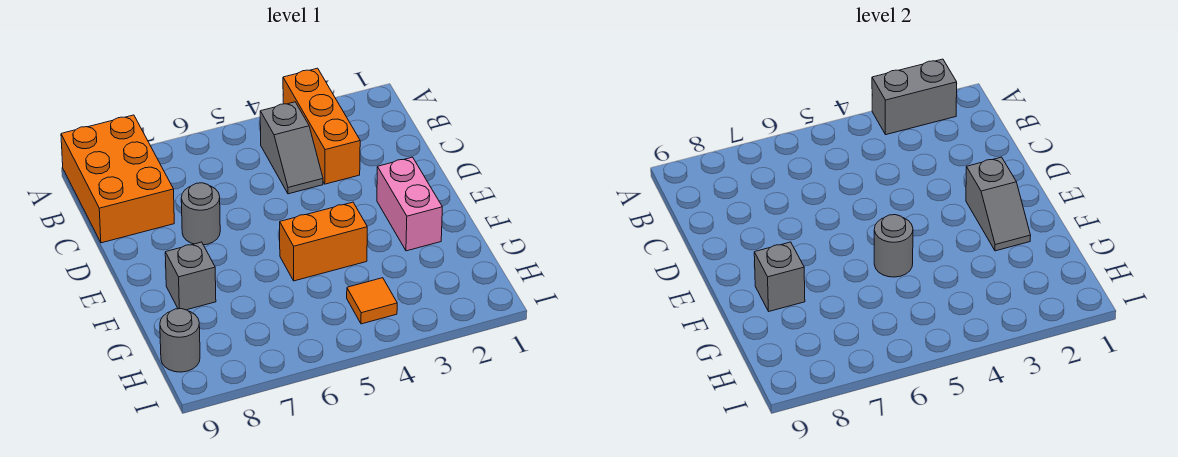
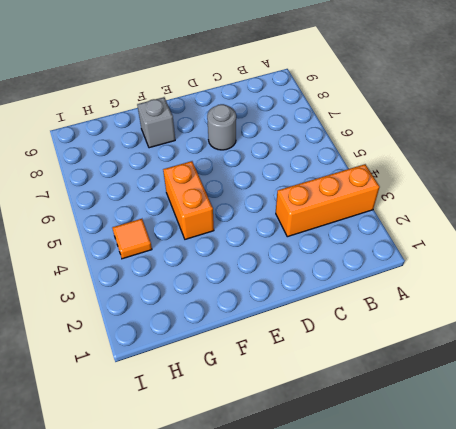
none -> orange brick A8:C9 level 1
none -> grey slope B4:C4 level 1 top B
none -> pink brick E2:F2 level 1

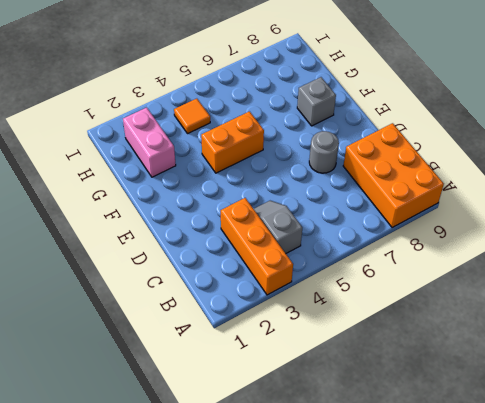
pink brick G2:H2 level 1 -> pink brick E2:F2 level 1
none -> grey round brick H9 level 1
none -> grey brick A2:A3 level 2
none -> grey slope E2:F2 level 2 top E

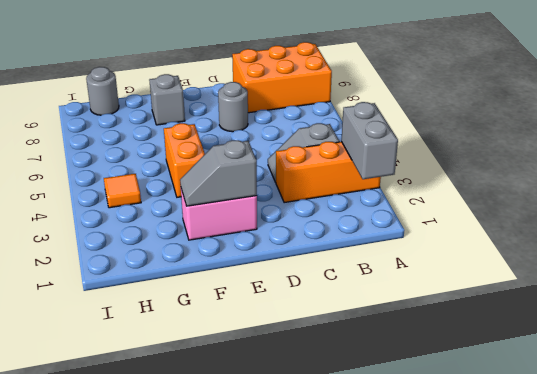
none -> grey round brick F5 level 2
none -> grey brick F8 level 2

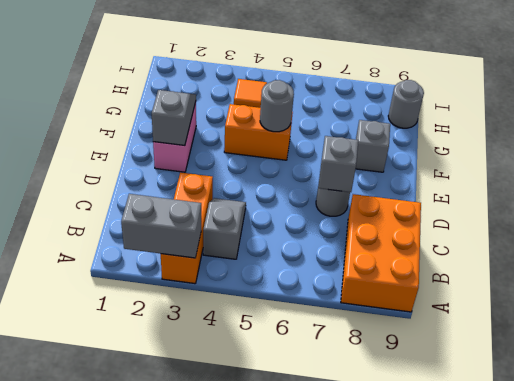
grey brick D7 level 2 -> grey brick F8 level 2

